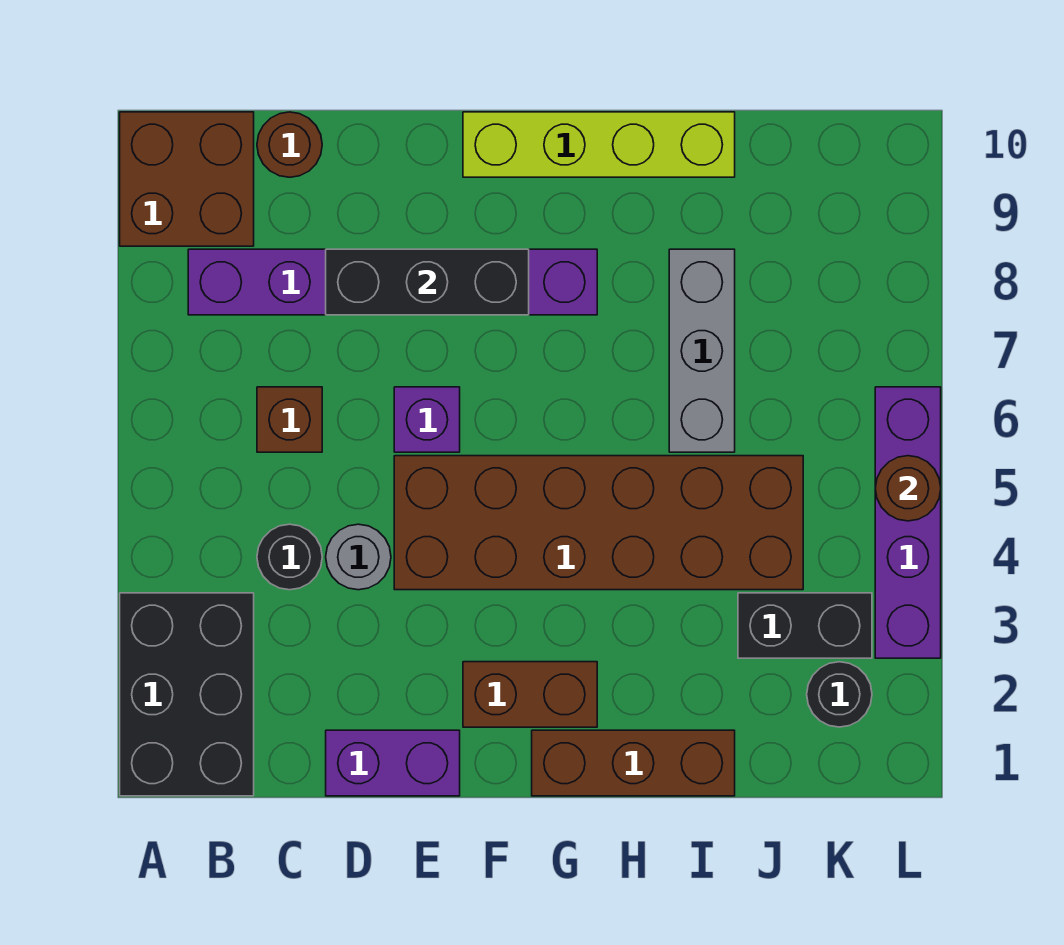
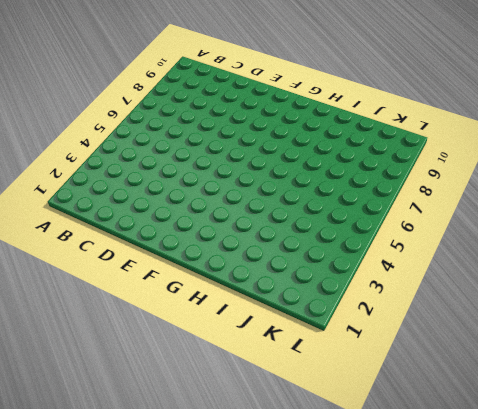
none -> black brick A1:B3 level 1
none -> brown brick A9:B10 level 1
none -> purple brick B8:G8 level 1

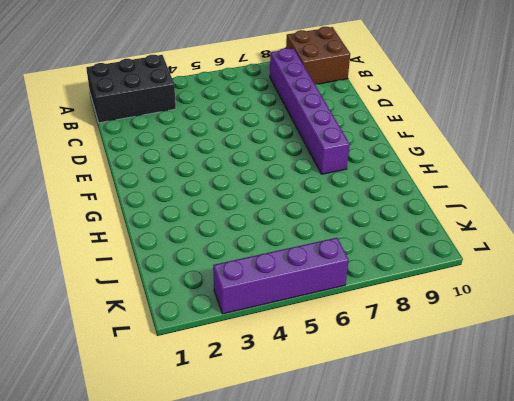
none -> black round brick C4 level 1
none -> brown brick C6 level 1
none -> brown round brick C10 level 1

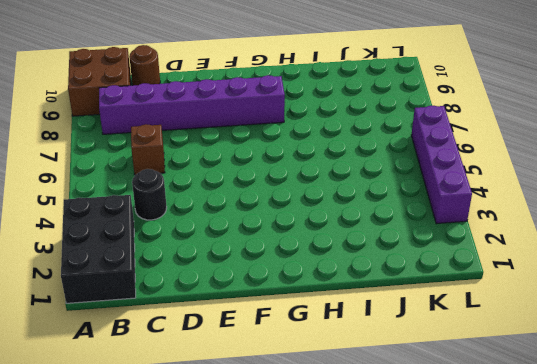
none -> purple brick D1:E1 level 1
none -> grey round brick D4 level 1
none -> brown brick E4:J5 level 1

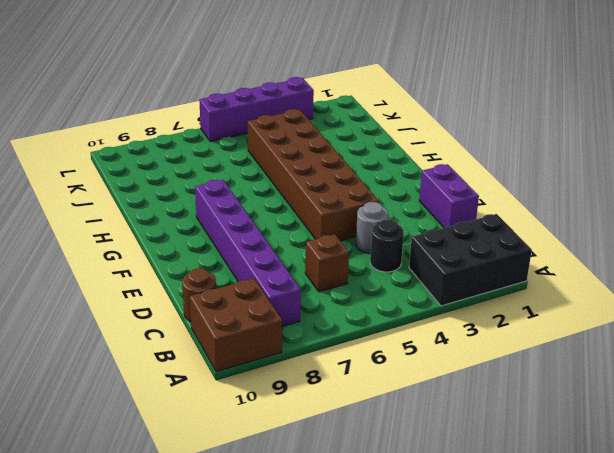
none -> purple brick E6 level 1
none -> brown brick F2:G2 level 1
none -> lime brick F10:I10 level 1

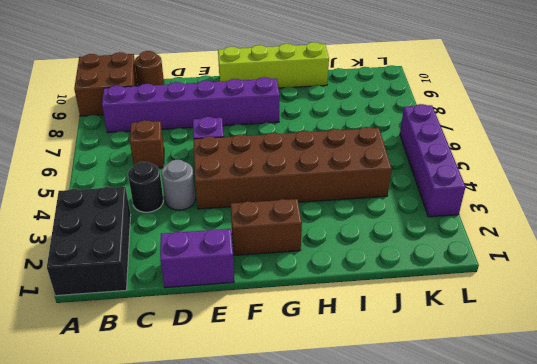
none -> brown brick G1:I1 level 1
none -> grey brick I6:I8 level 1
none -> black brick J3:K3 level 1

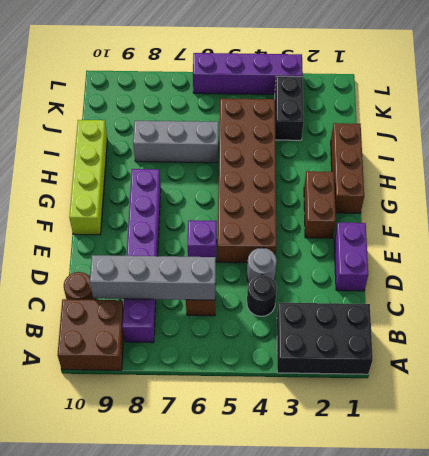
grey brick C6:C9 level 2 -> none
none -> black round brick K2 level 1
none -> black brick D8:F8 level 2
none -> brown round brick L5 level 2

